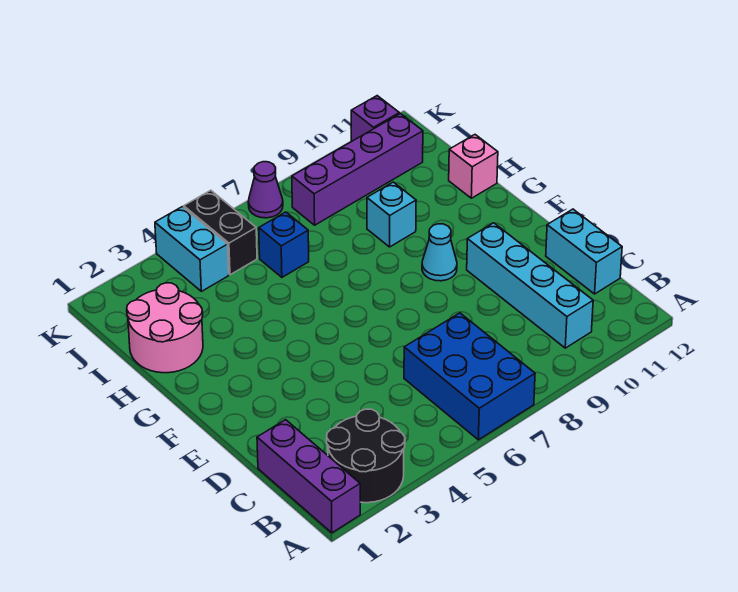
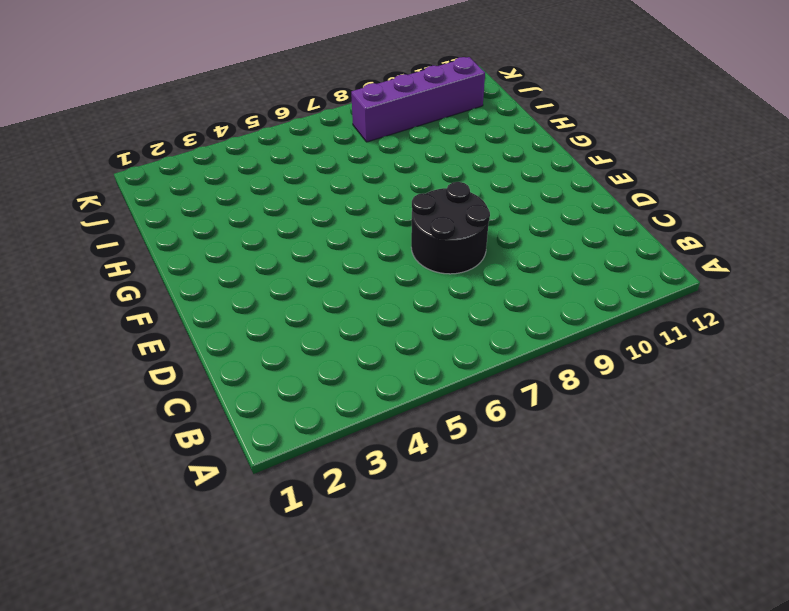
black round brick D7:E8 level 1 -> black round brick A2:B3 level 1
none -> purple brick A1:C1 level 1
none -> blue brick A6:C7 level 1
none -> cyan brick B10:E10 level 1

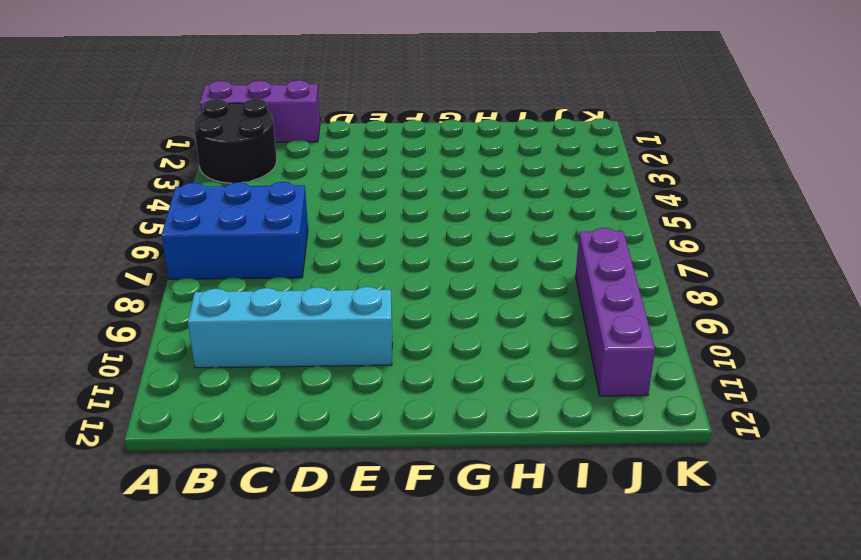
none -> cyan brick C12:D12 level 1
none -> cyan cone F9 level 1
none -> pink round brick H1:I2 level 1

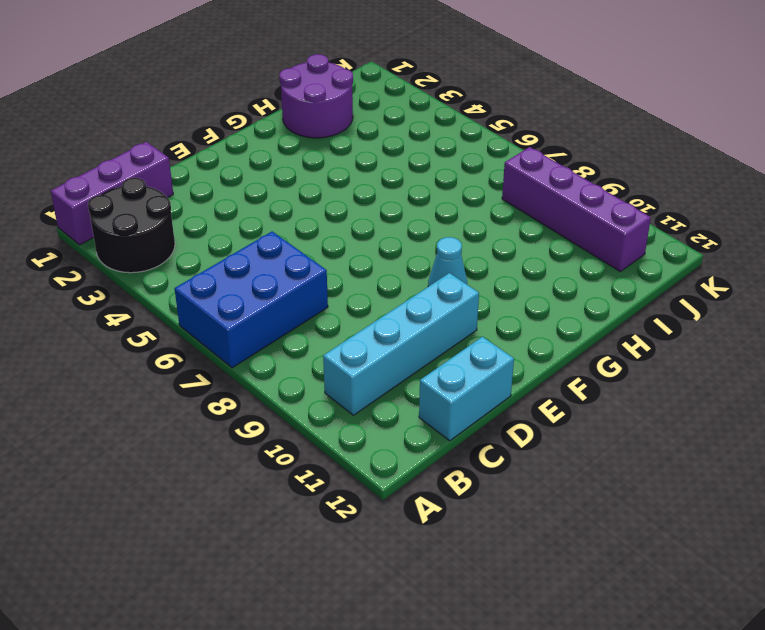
purple round brick H1:I2 level 1 -> pink round brick H1:I2 level 1
none -> cyan brick H9 level 1
none -> pink brick H12 level 1
none -> blue brick I6 level 1

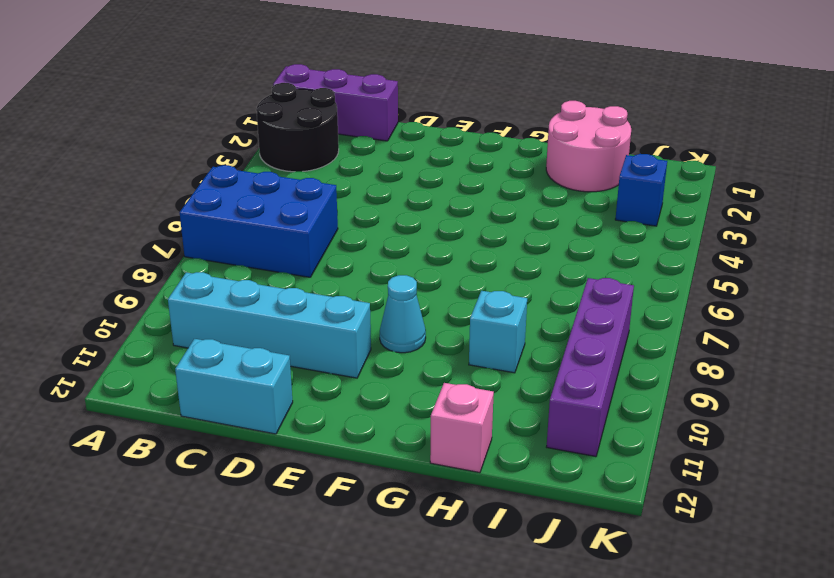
blue brick J3 level 1 -> blue brick I6 level 1
none -> cyan brick J4:K4 level 1
none -> black brick J5:K5 level 1
none -> purple cone K7 level 1

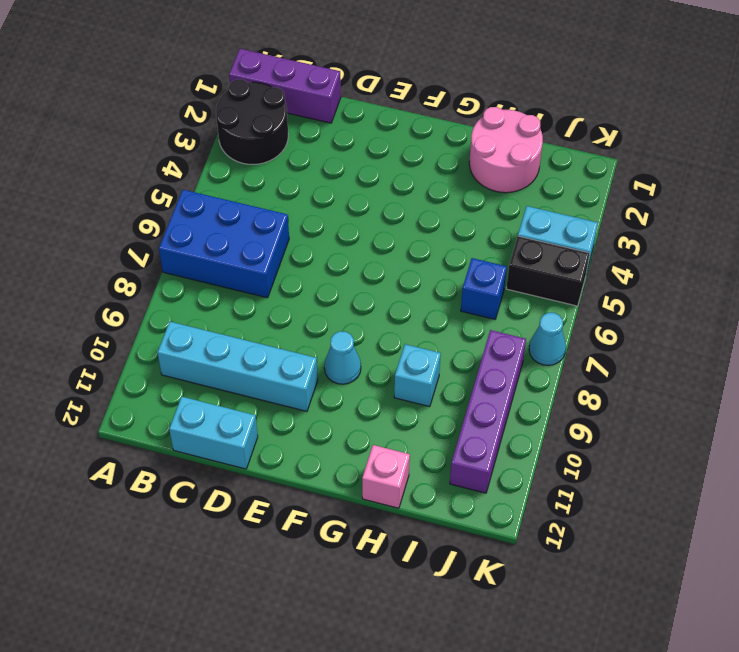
cyan cone K7 level 1 -> purple cone K7 level 1
none -> purple brick K11 level 1

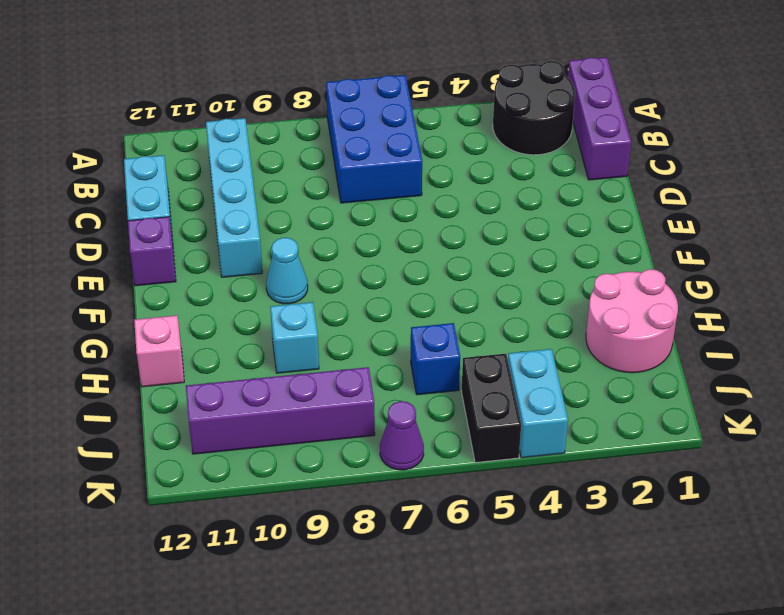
purple brick E12 level 1 -> purple brick K11 level 1

